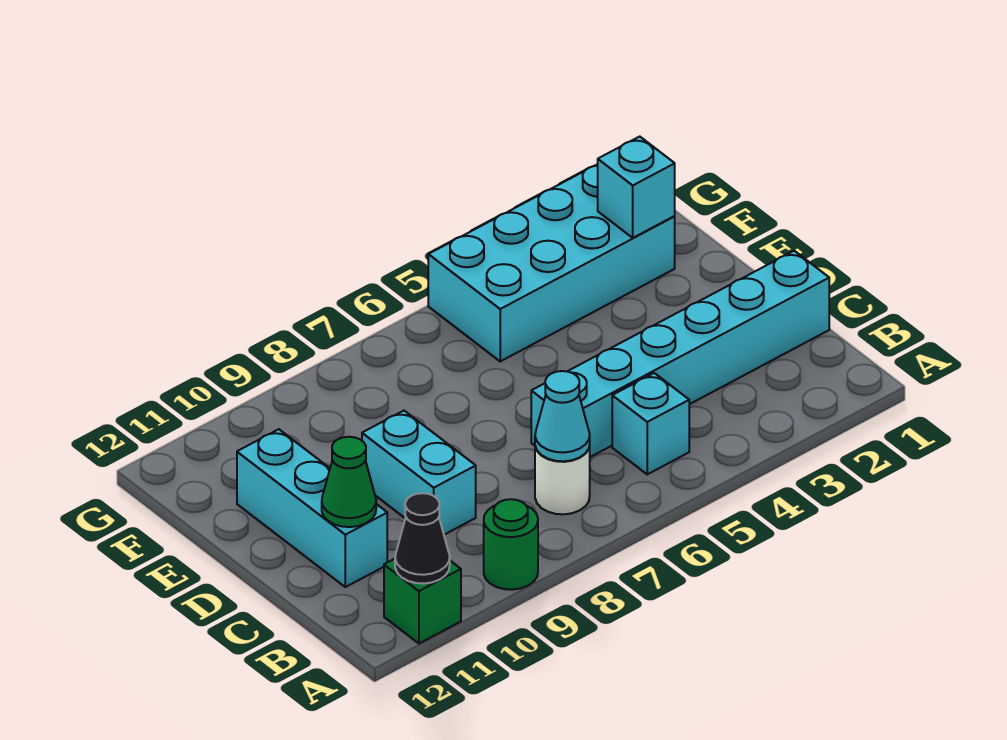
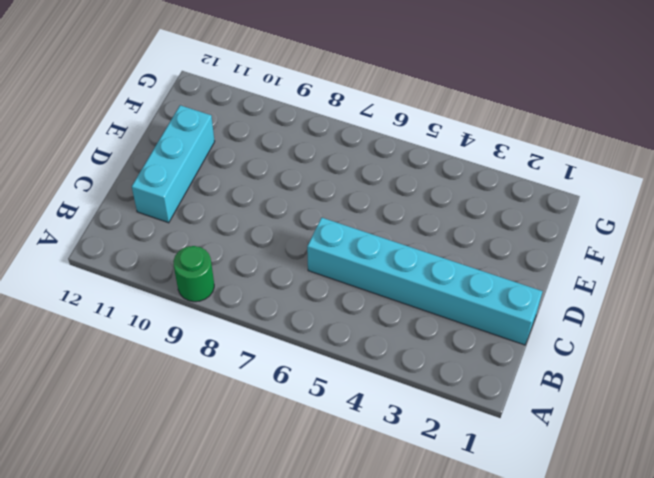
none -> green brick A11 level 1
none -> cyan brick B5 level 1
none -> white round brick B7 level 1

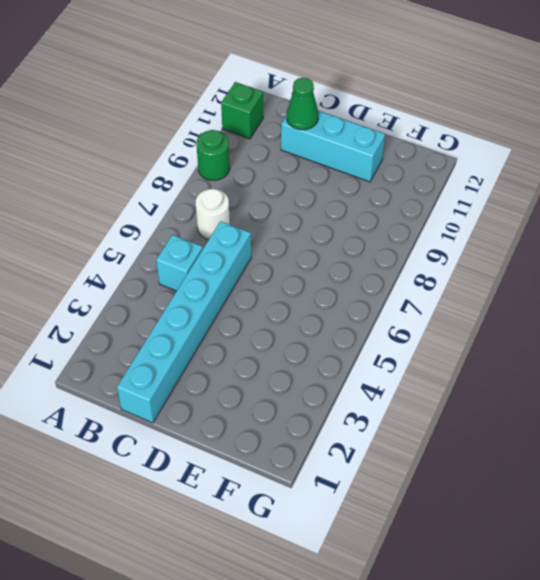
none -> cyan brick C9:D9 level 1
none -> cyan brick F2:G5 level 1
none -> black cone A11 level 2

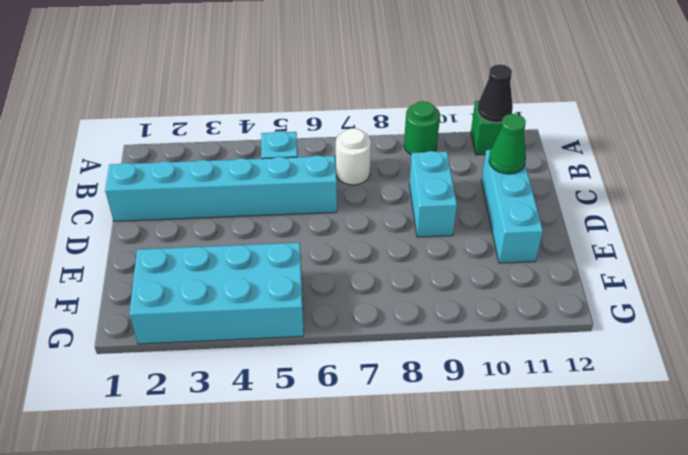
none -> cyan cone B7 level 2
none -> cyan brick F2 level 2

